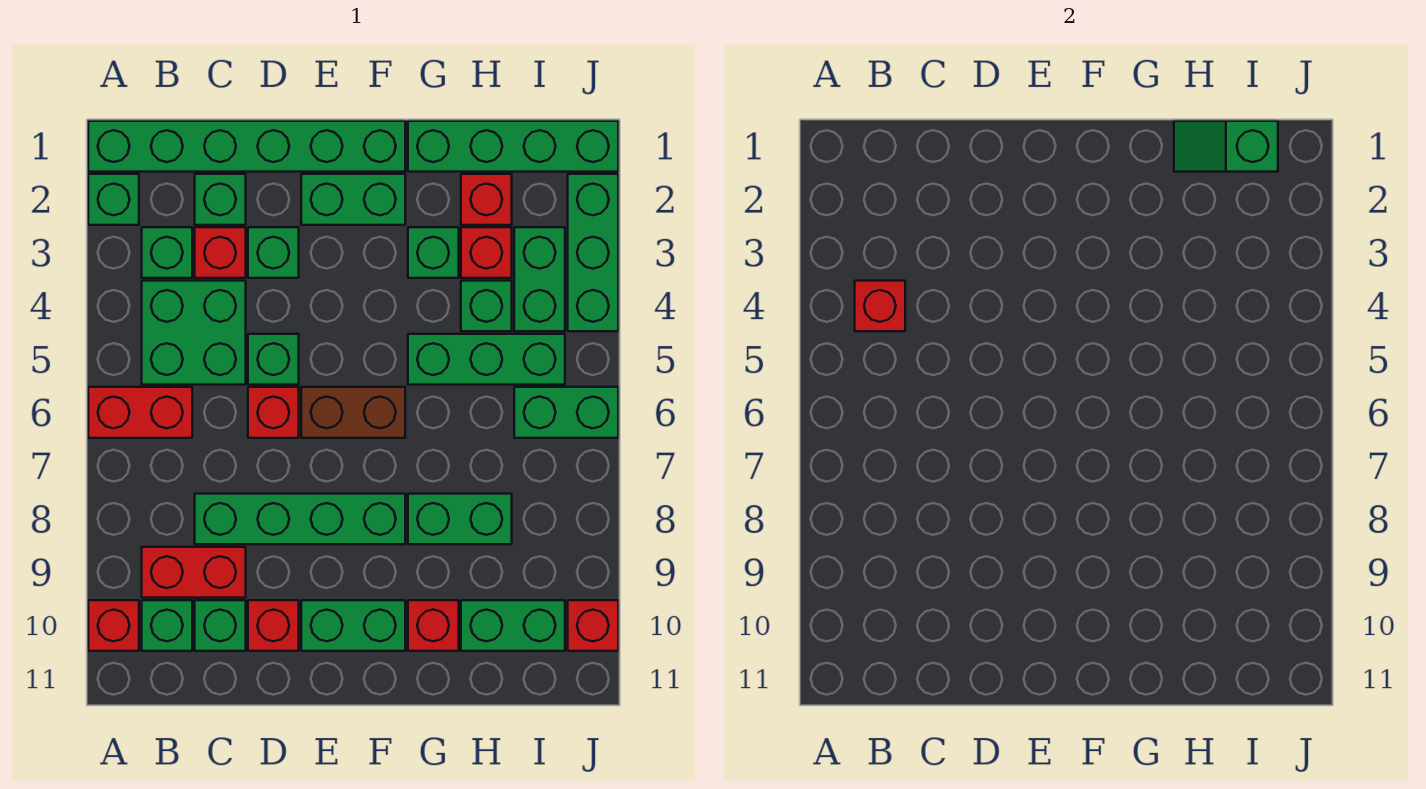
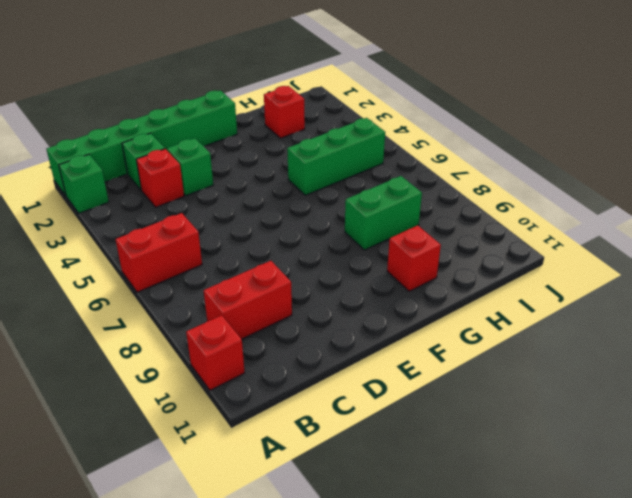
none -> green brick B3 level 1
none -> green brick B4:C5 level 1
none -> green brick B10 level 1
none -> green brick C8:F8 level 1

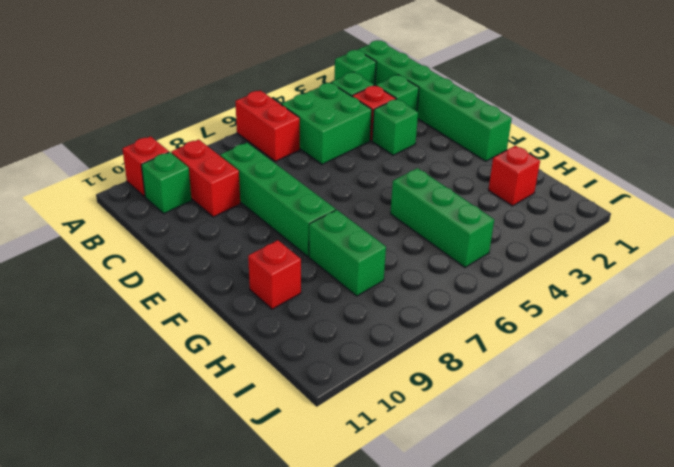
none -> green brick C10 level 1
none -> green brick D5 level 1
none -> red brick D6 level 1
none -> red brick D10 level 1

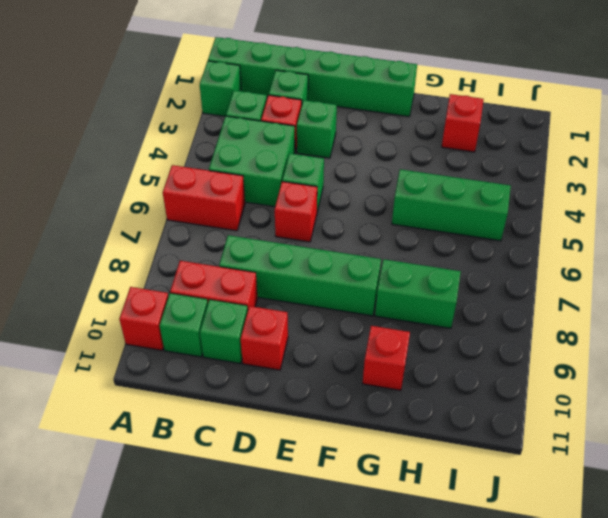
none -> green brick E2:F2 level 1
none -> brown brick E6:F6 level 1
none -> green brick E10:F10 level 1
none -> green brick G1:J1 level 1

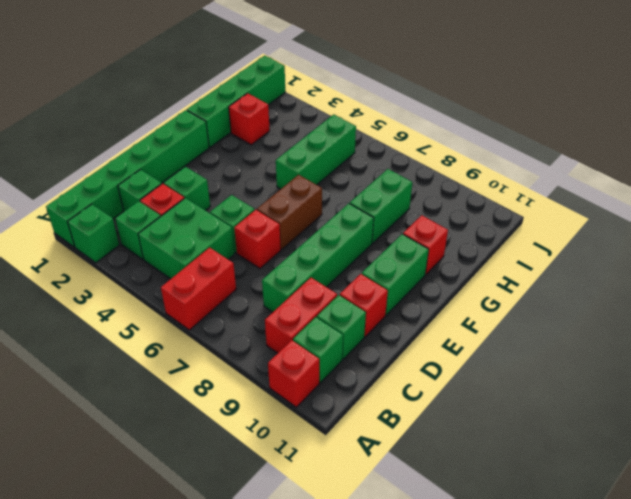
none -> green brick E2:F2 level 1
none -> green brick G3 level 1
none -> red brick H3 level 1
none -> green brick H4 level 1

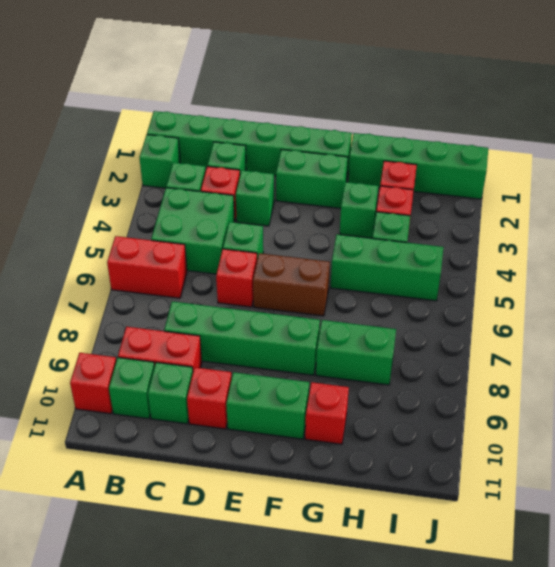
none -> green brick H10:I10 level 1
none -> green brick I3:I4 level 1
none -> green brick I6:J6 level 1
none -> green brick J2:J4 level 1

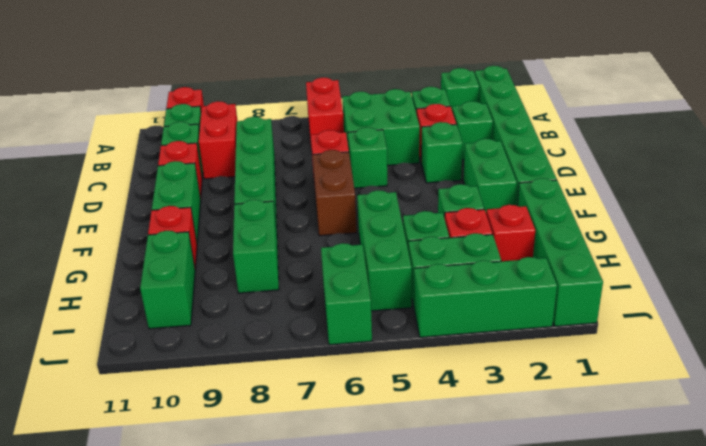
none -> red brick J10 level 1
none -> red brick B4 level 2
none -> green slope H1:I1 level 2 top I

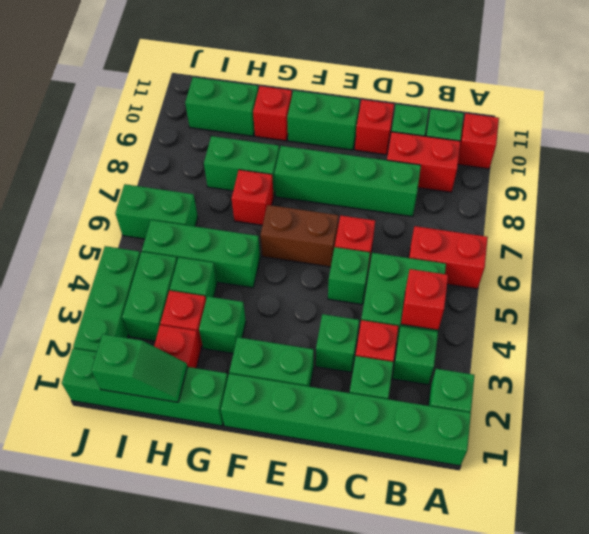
red brick G7 level 1 -> red brick J10 level 1

